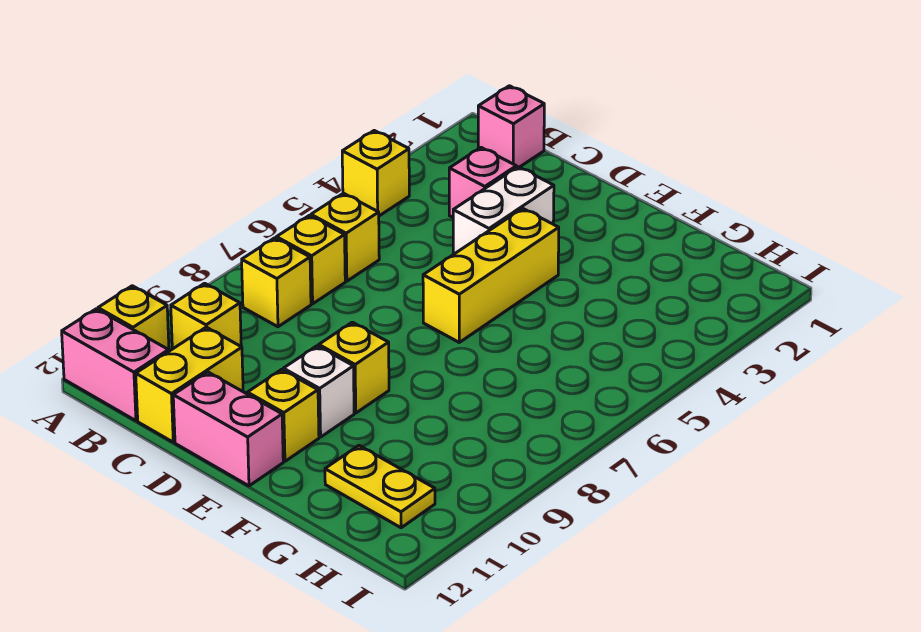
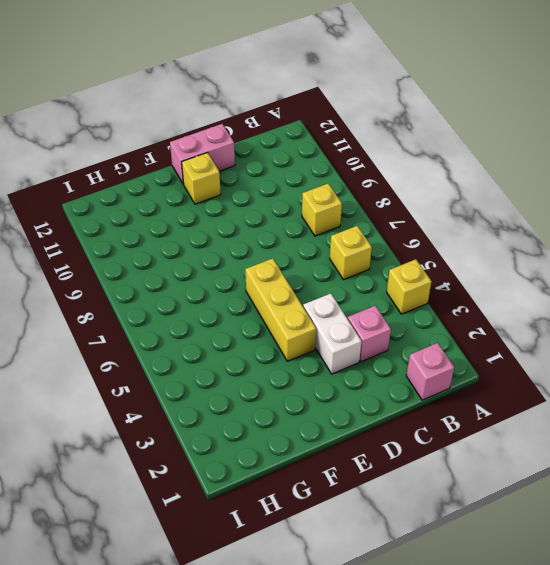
none -> yellow brick A11 level 1
none -> pink brick A12:B12 level 1
none -> yellow brick B7 level 1

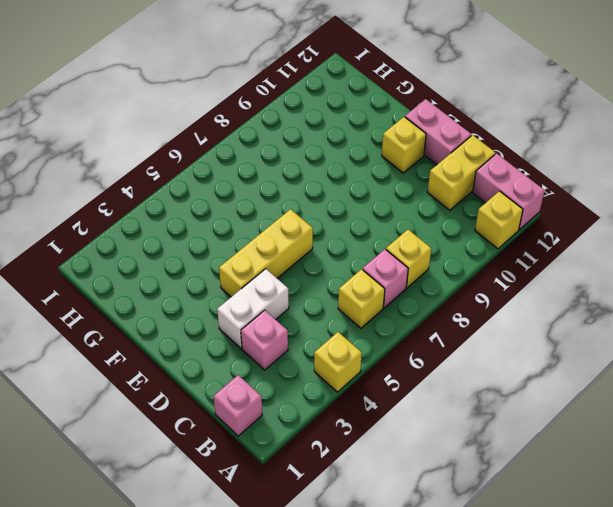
pink brick B7 level 1 -> yellow brick B7 level 1
none -> yellow brick B10 level 1
none -> yellow brick E9 level 1
none -> white brick E10 level 1

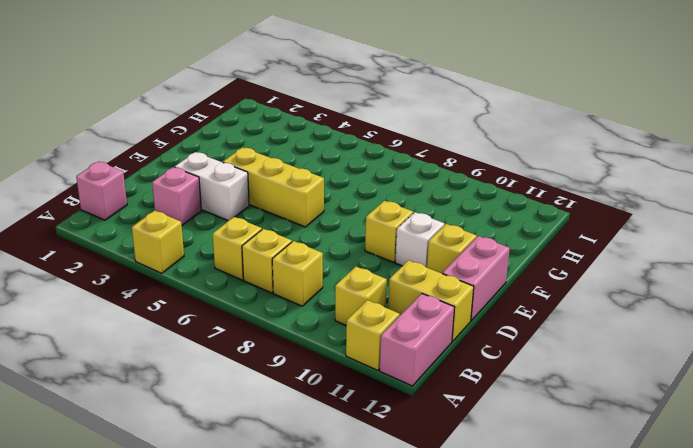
none -> yellow plate G11:H11 level 1

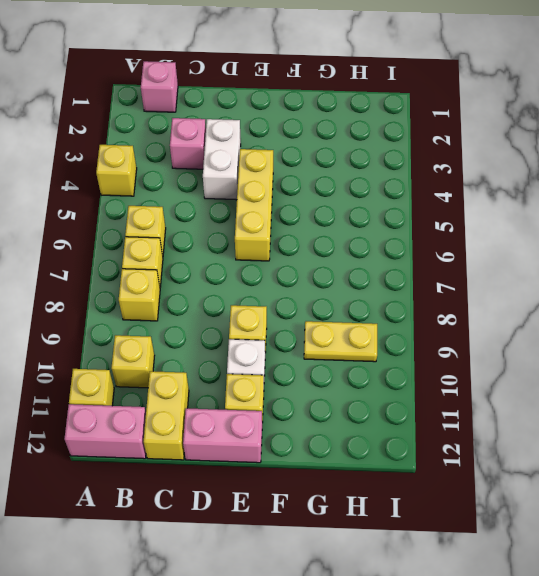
yellow plate G9:H9 level 1 -> yellow plate G11:H11 level 1

